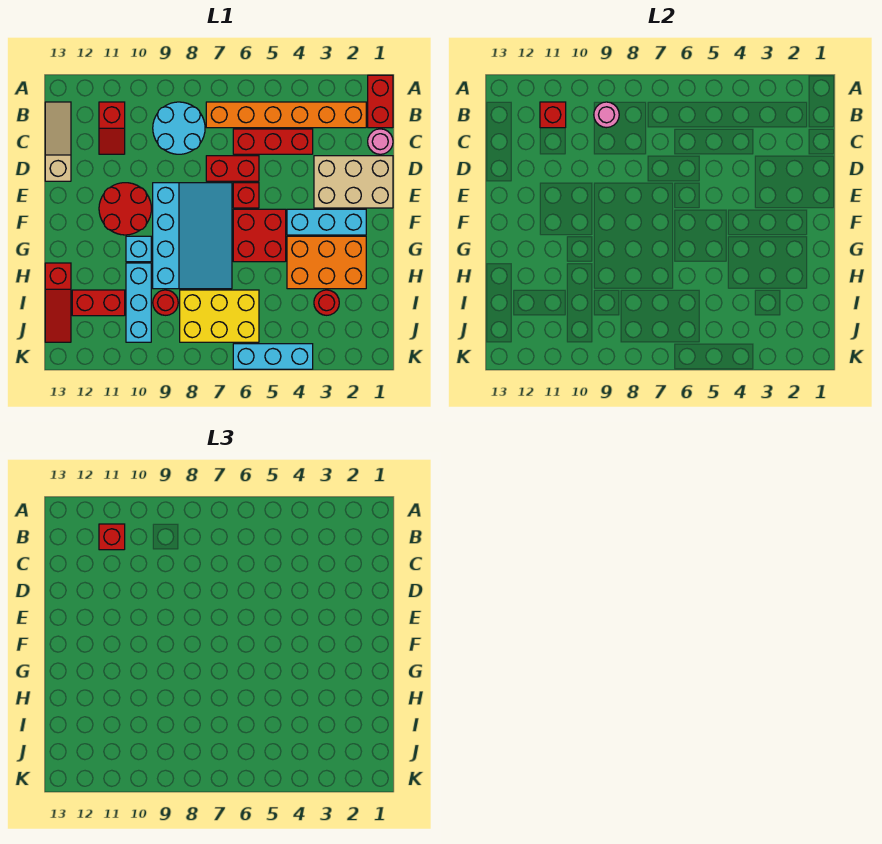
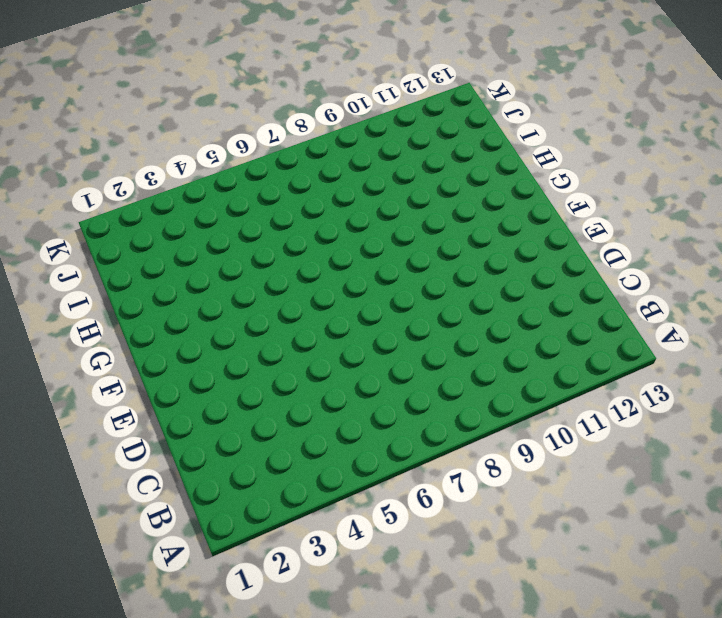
none -> red brick A1:B1 level 1
none -> orange brick B2:B7 level 1
none -> cyan round brick B8:C9 level 1

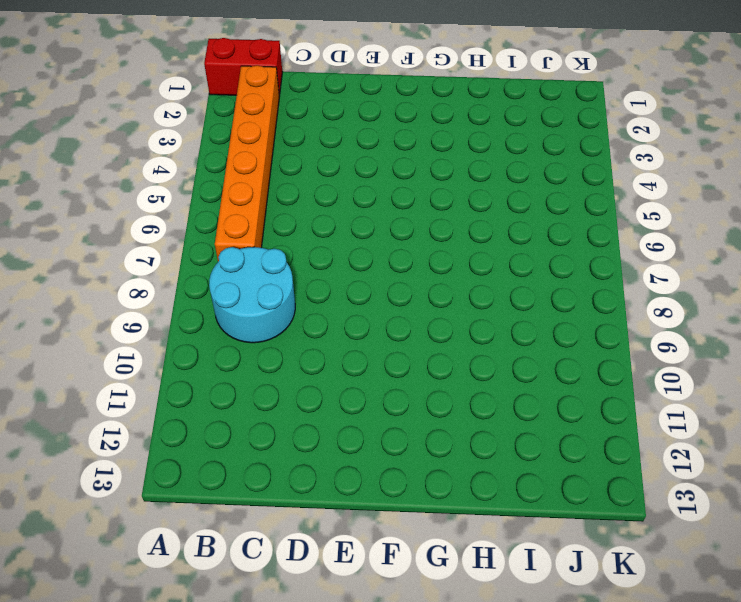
none -> red slope B11:C11 level 1 top B
none -> tan slope B13:D13 level 1 top D
none -> pink round brick C1 level 1

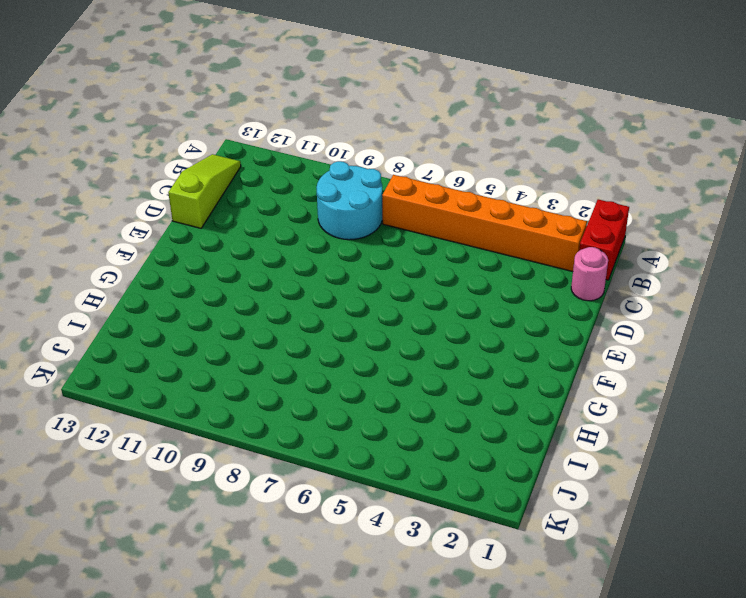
lime slope B13:D13 level 1 top D -> tan slope B13:D13 level 1 top D
none -> red slope B11:C11 level 1 top B
none -> red brick C4:C6 level 1
none -> tan brick D1:E3 level 1

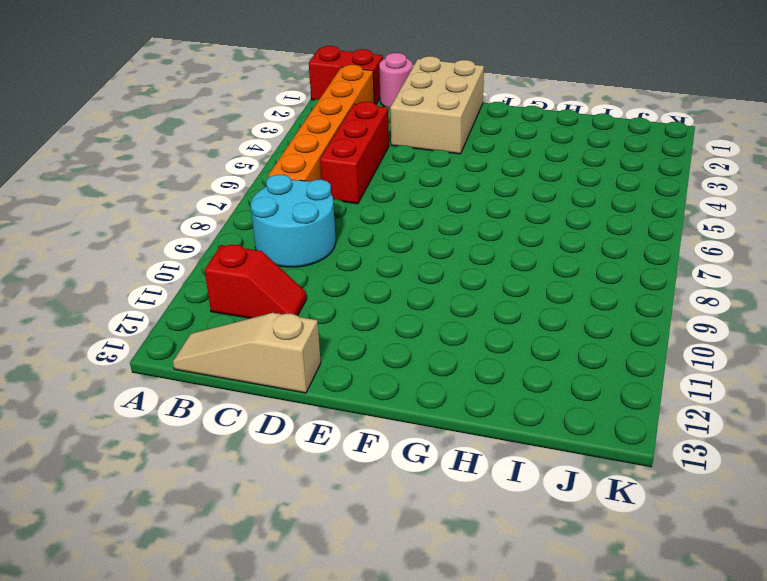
none -> red brick D6:D7 level 1
none -> red brick E6 level 1
none -> cyan slope E7:H9 level 1 top 9

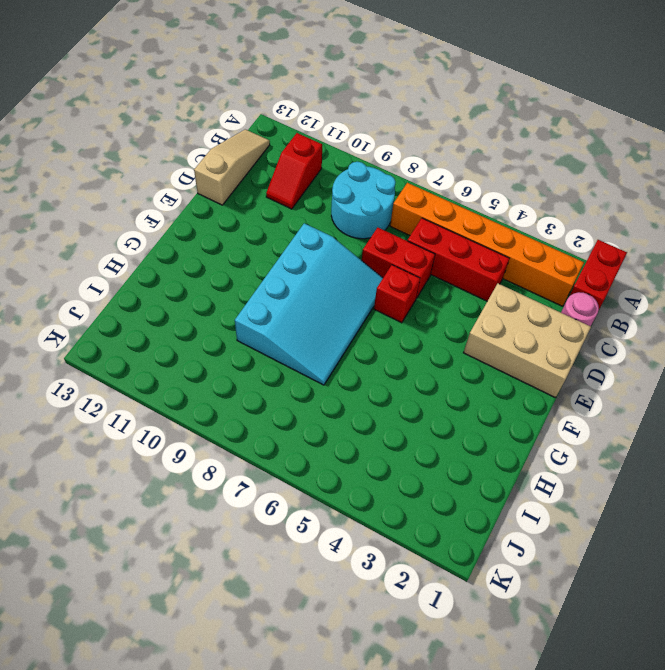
none -> red round brick E10:F11 level 1
none -> cyan brick F2:F4 level 1
none -> red brick F5:G6 level 1

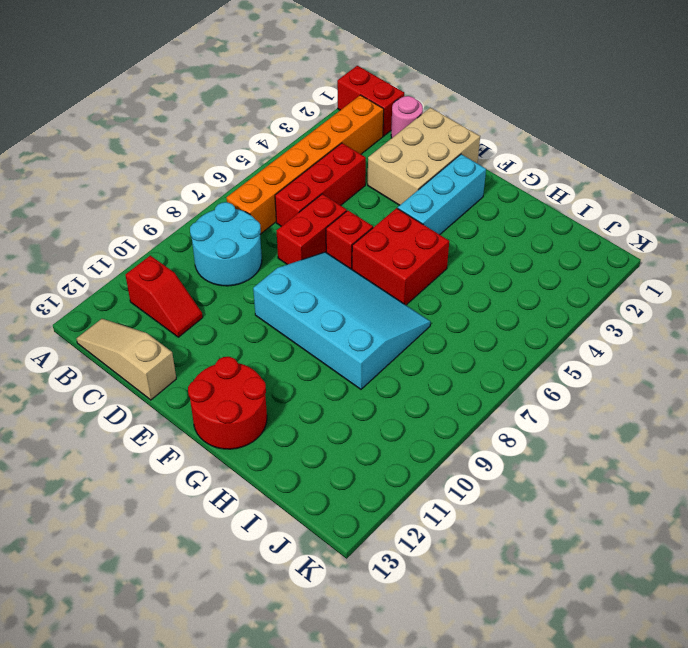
red round brick F12:G13 level 1 -> red round brick E10:F11 level 1
none -> orange brick G2:H4 level 1
none -> cyan brick G10 level 1
none -> cyan brick H10:J10 level 1

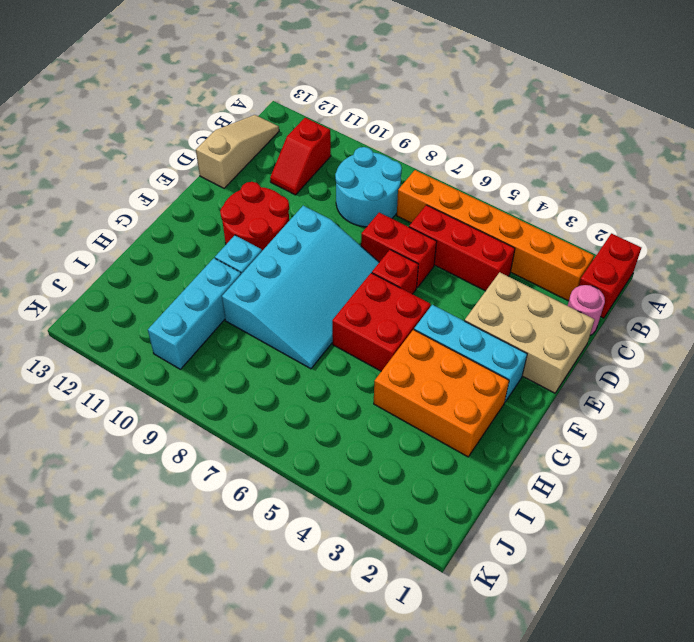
none -> red slope H13:J13 level 1 top H
none -> red round brick I3 level 1
none -> yellow brick I6:J8 level 1

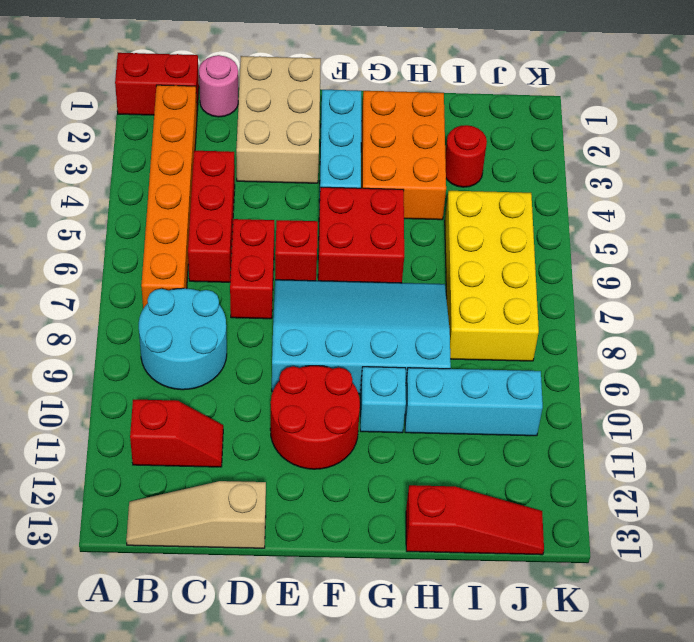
yellow brick I5:J8 level 1 -> yellow brick I6:J8 level 1
none -> red round brick I9 level 1
none -> red brick I11:I12 level 1
none -> cyan brick K4:K6 level 1

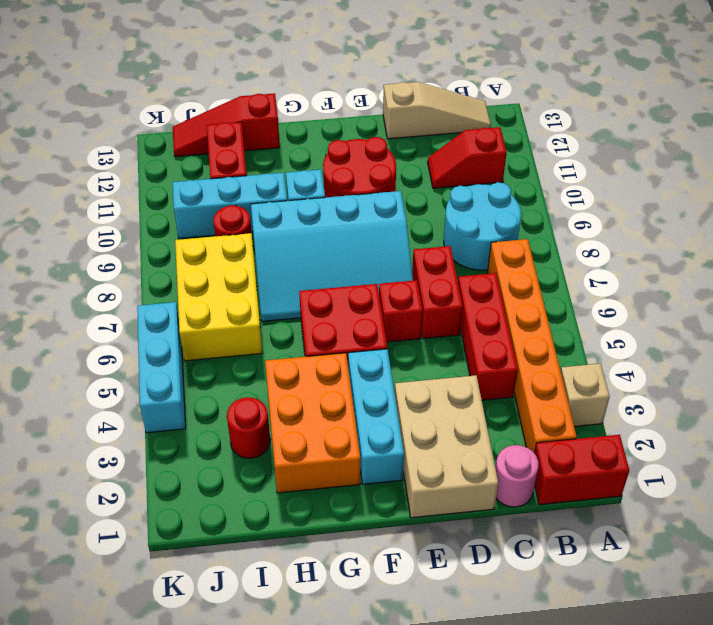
tan brick A3 level 1 -> none
none -> pink round brick B9 level 2
none -> red brick B11 level 2
none -> red brick B11 level 3

